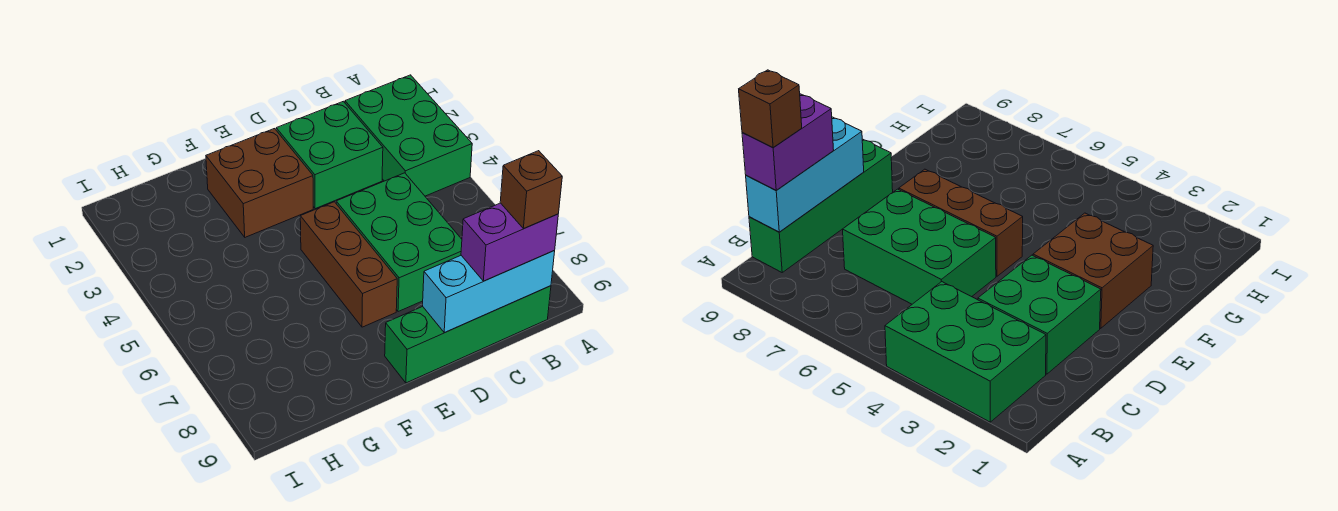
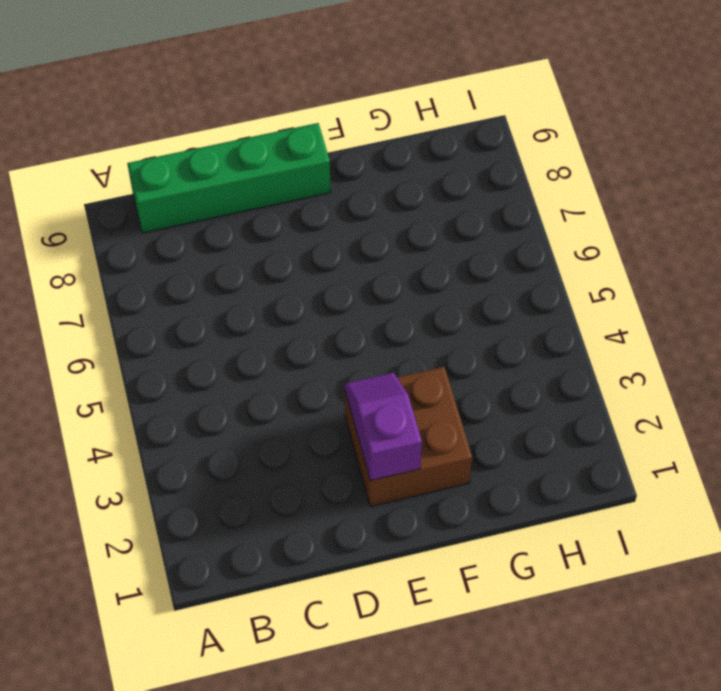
purple slope E2:E3 level 2 top 2 -> none
none -> green brick A2:B4 level 1
none -> green brick C2:D3 level 1

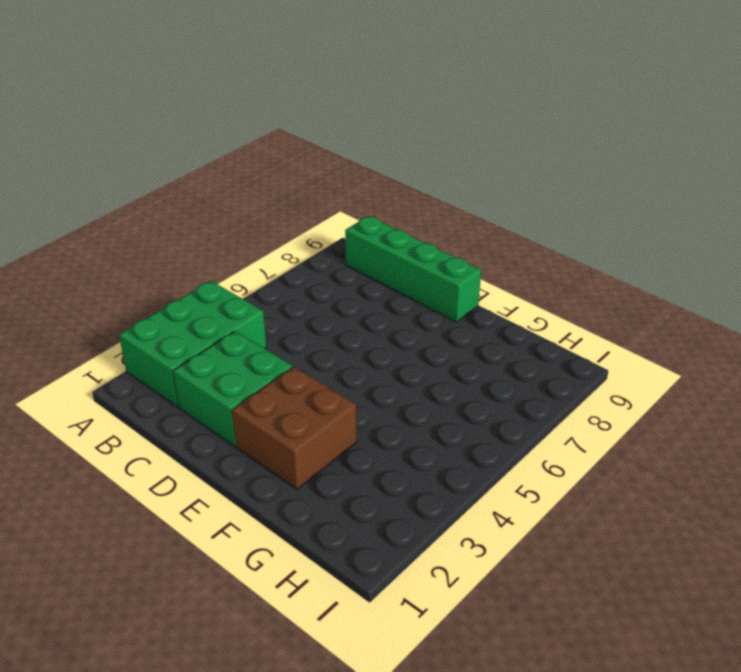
none -> green brick C5:D7 level 1
none -> brown brick E5:E7 level 1

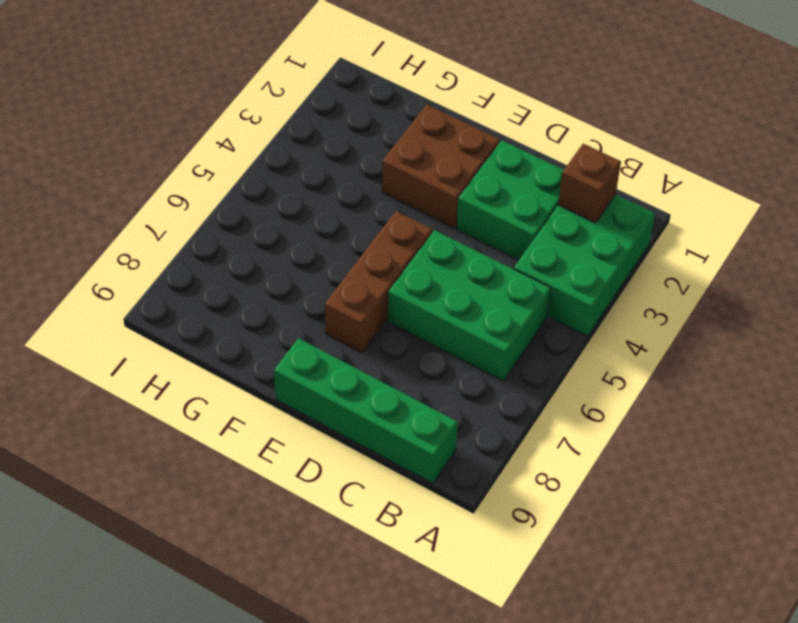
brown brick B2 level 2 -> brown brick B9 level 4
green brick B5:D6 level 1 -> green brick C5:D7 level 1
none -> cyan brick B9:D9 level 2
none -> purple brick B9:C9 level 3

